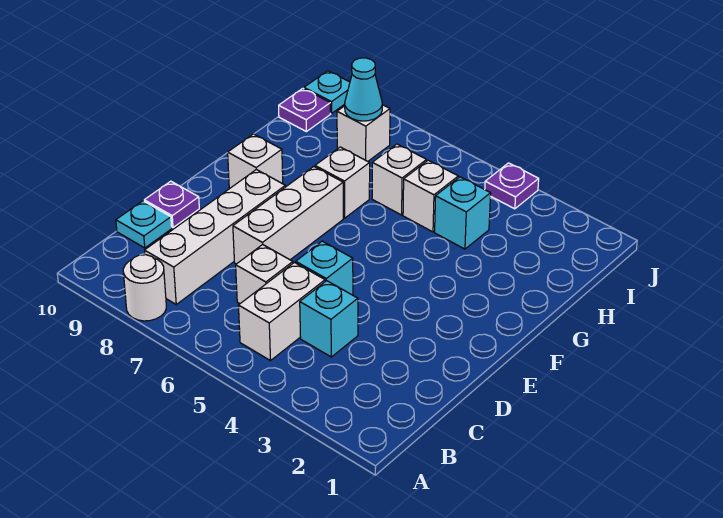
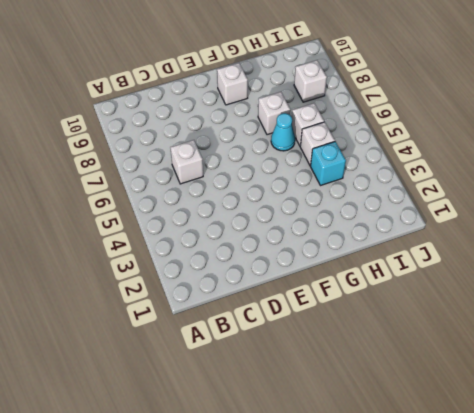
cyan cone G6 level 1 -> cyan cone I8 level 2
none -> white round brick A8 level 1
none -> white brick B5:C5 level 1
none -> white brick B8:E8 level 1

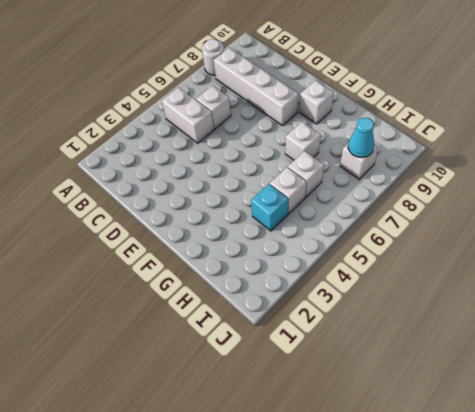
none -> cyan brick C4 level 1
none -> cyan plate C10 level 1
none -> cyan brick D5 level 1

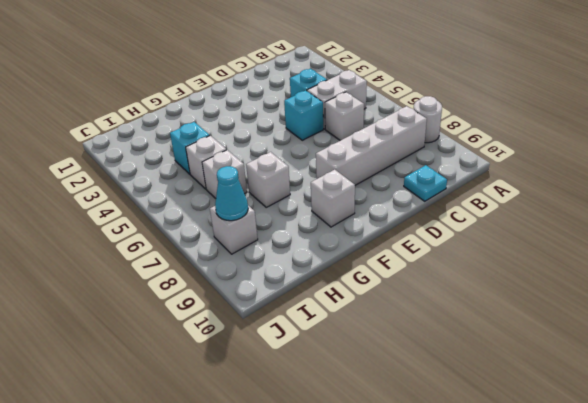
none -> white brick D7:F7 level 1
none -> purple plate D10 level 1
none -> purple plate I10 level 1

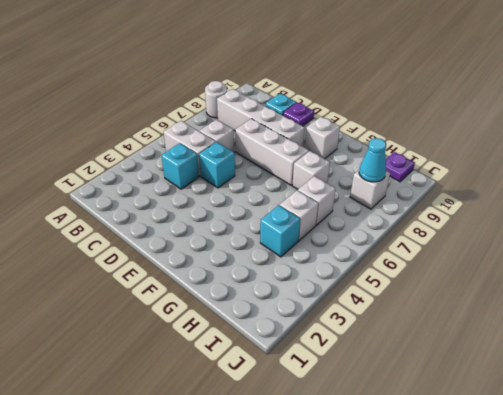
none -> purple plate J4 level 1
none -> cyan plate J10 level 1

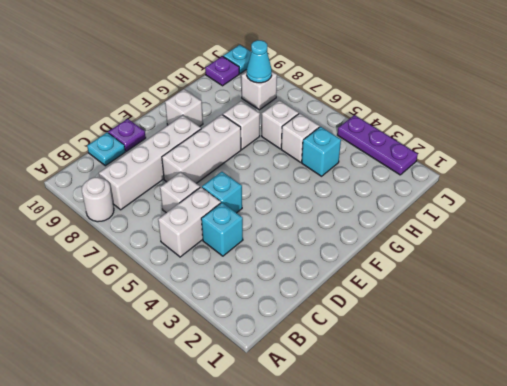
purple plate J2:J4 level 1 -> purple plate J4 level 1

